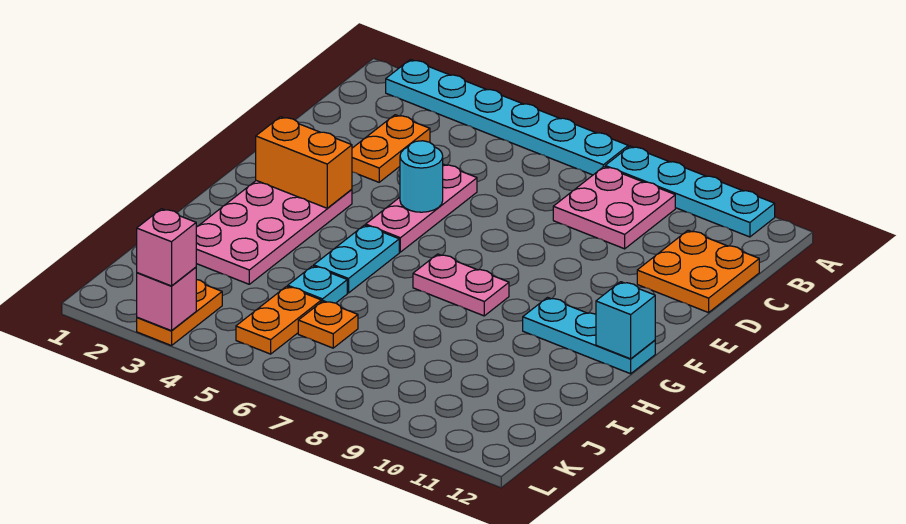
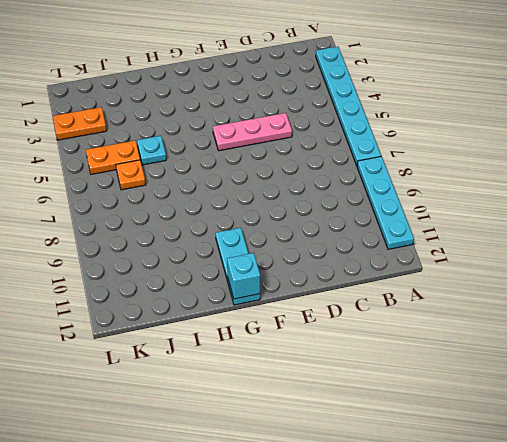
none -> pink plate B8:C9 level 1
none -> orange plate C3:D3 level 1
none -> orange plate C11:D12 level 1

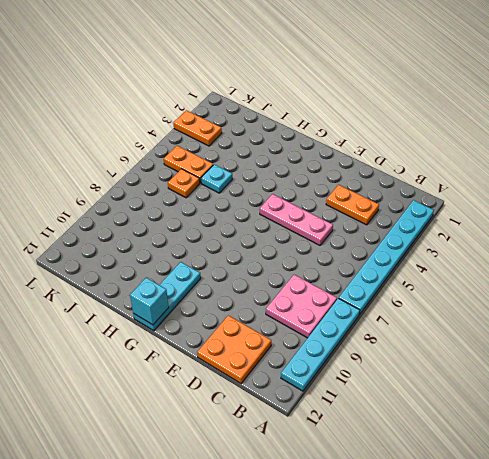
none -> pink plate F2:I3 level 1
none -> cyan plate G5:H5 level 1
none -> pink plate G7:G8 level 1

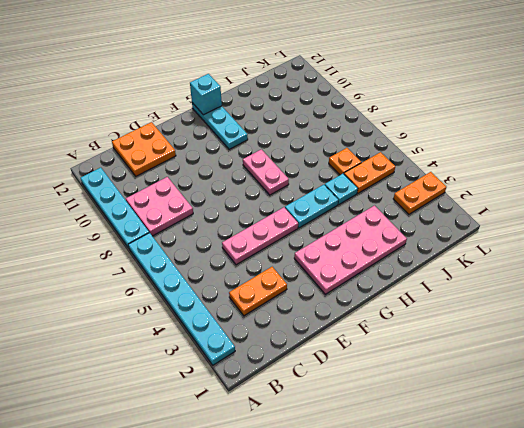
none -> cyan round brick E5 level 2
none -> orange brick F2:F3 level 2
none -> pink brick L3 level 2

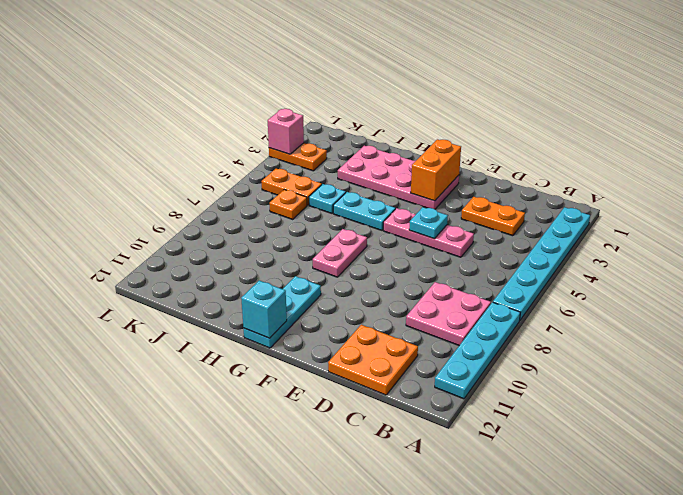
cyan plate E5 level 2 -> cyan round brick E5 level 2
none -> pink brick L3 level 3

